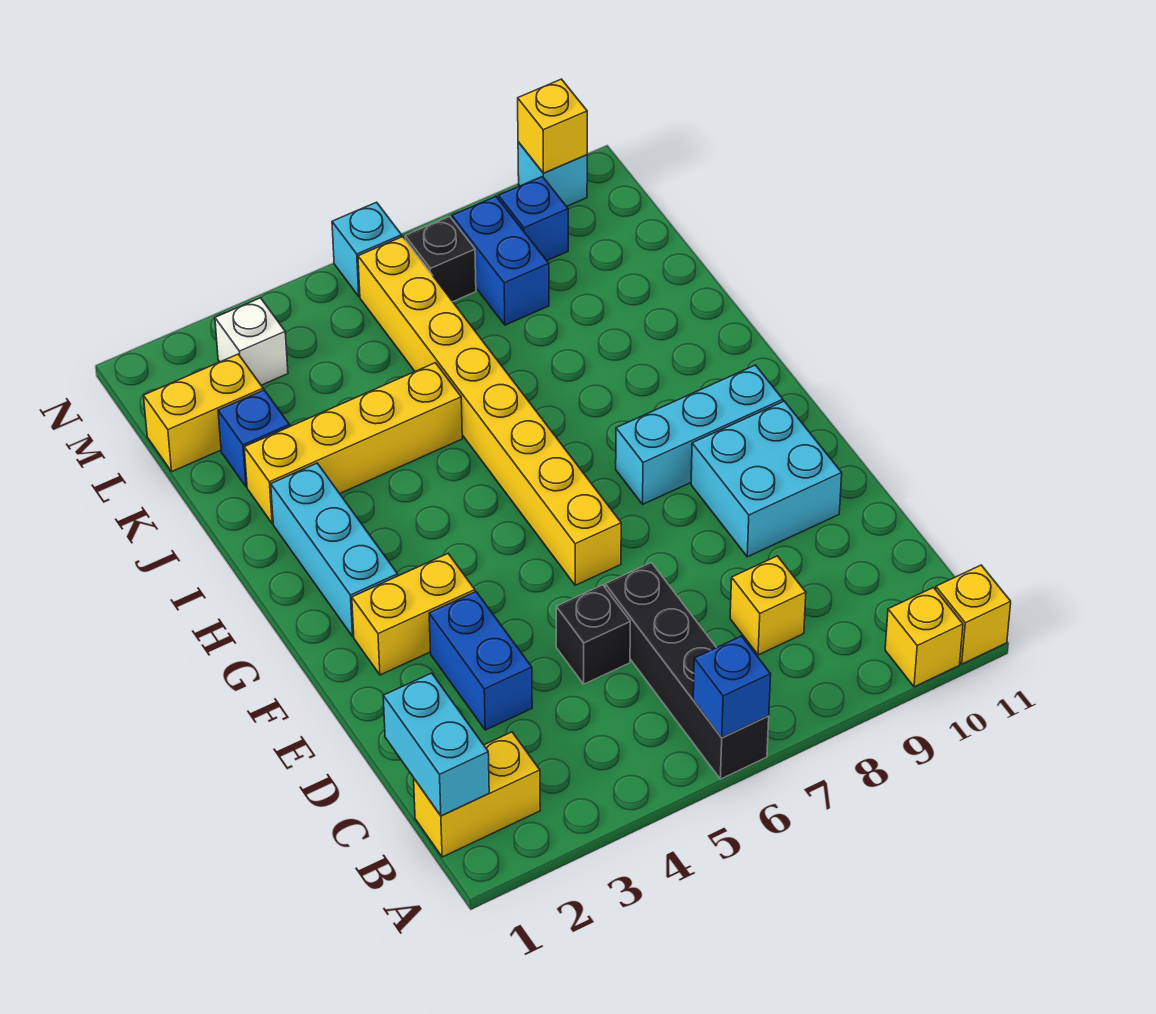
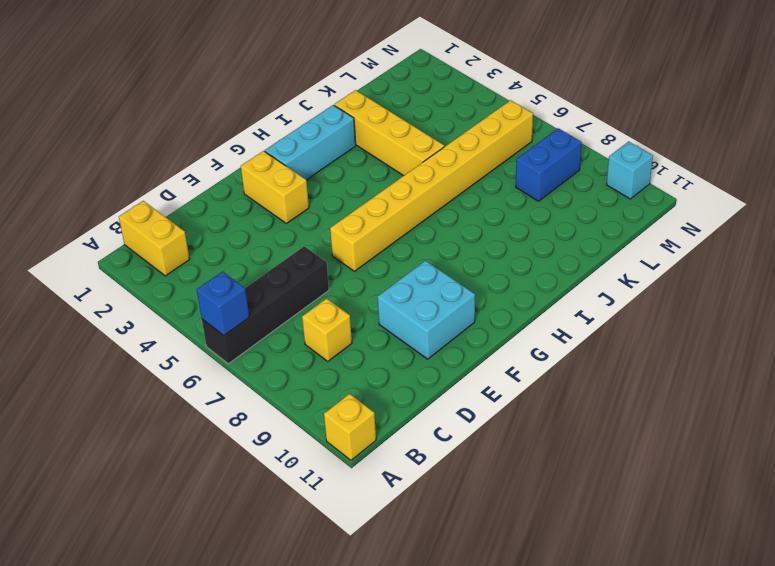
none -> yellow brick A10 level 1
none -> blue brick D3:E3 level 1
none -> black brick D5 level 1

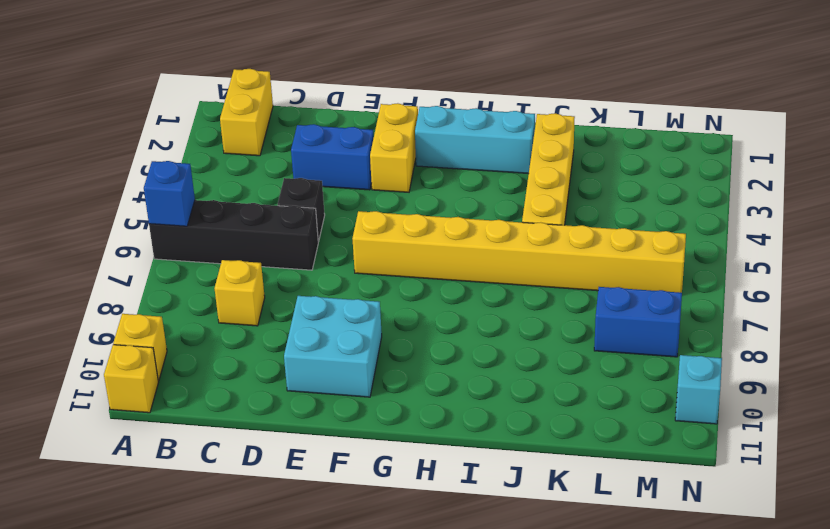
none -> cyan brick G8:G10 level 1
none -> blue brick K2 level 1
none -> yellow brick L1:L2 level 1

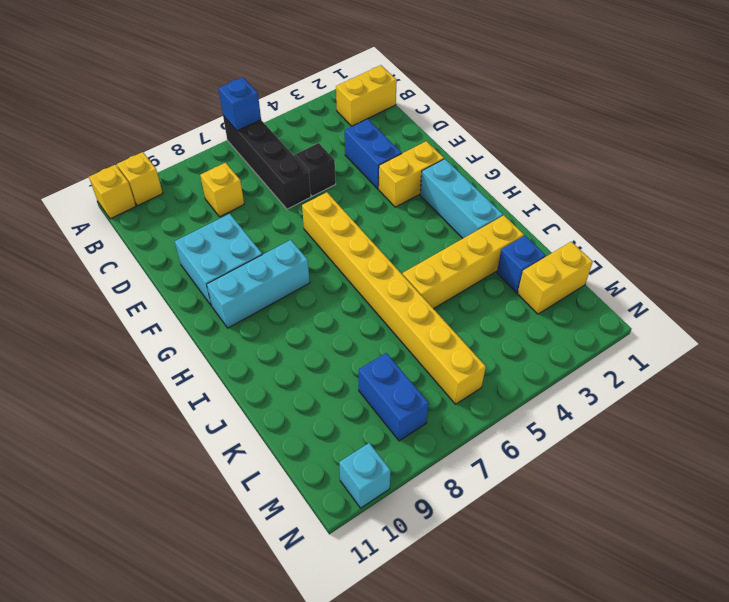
none -> white brick M3 level 1
none -> black brick M7 level 1
none -> blue brick M9 level 1

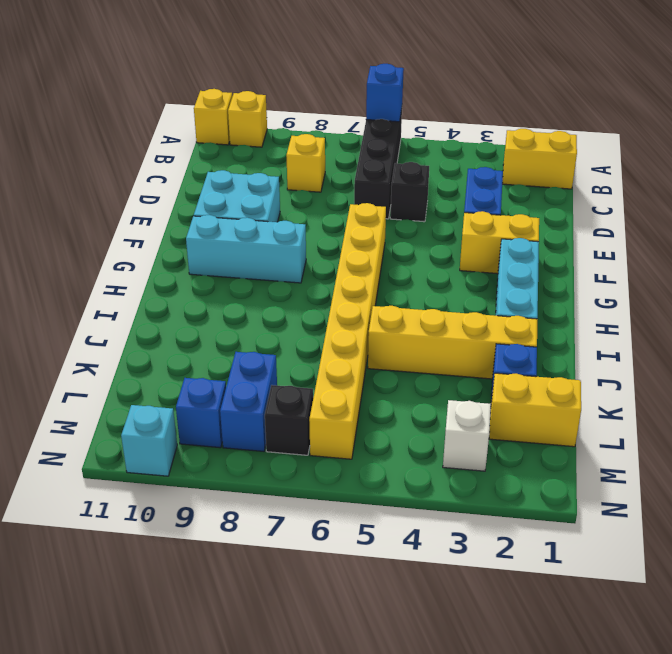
none -> cyan brick N6 level 1
none -> cyan brick B1:C1 level 2
none -> yellow brick N10 level 2

